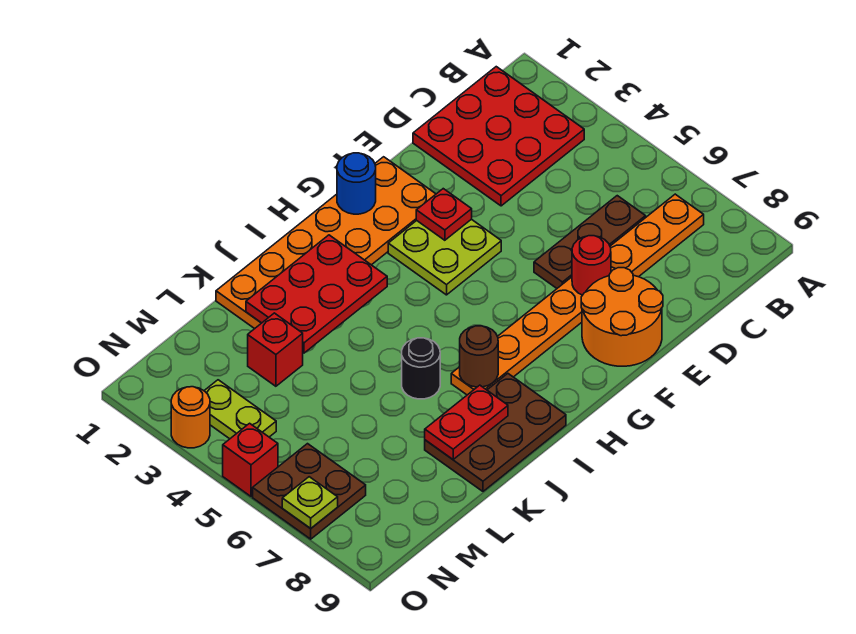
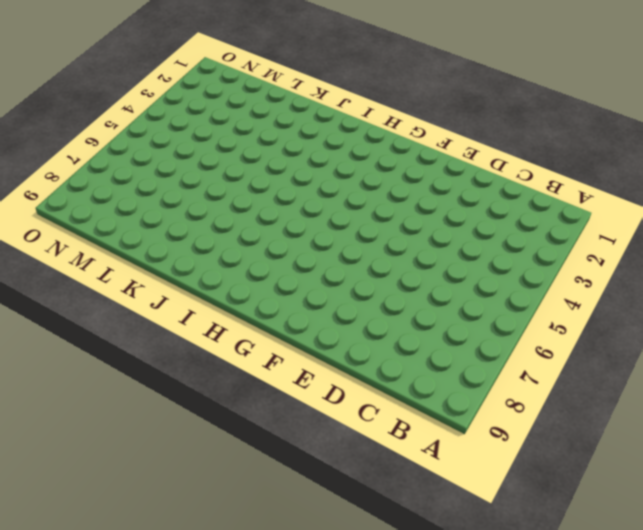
none -> red plate B1:D3 level 1
none -> orange plate B7:I7 level 1
none -> brown plate C6:E6 level 1

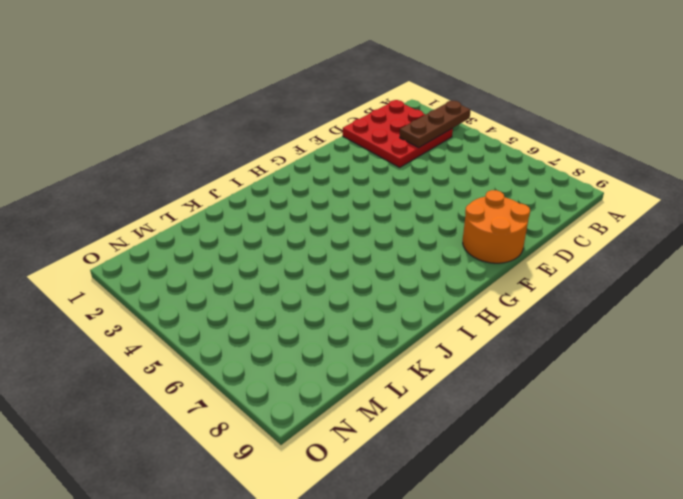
brown plate A3:C3 level 2 -> brown plate C6:E6 level 1
none -> orange plate B7:I7 level 1
none -> orange plate F1:K2 level 1
none -> lime plate F3:G4 level 1

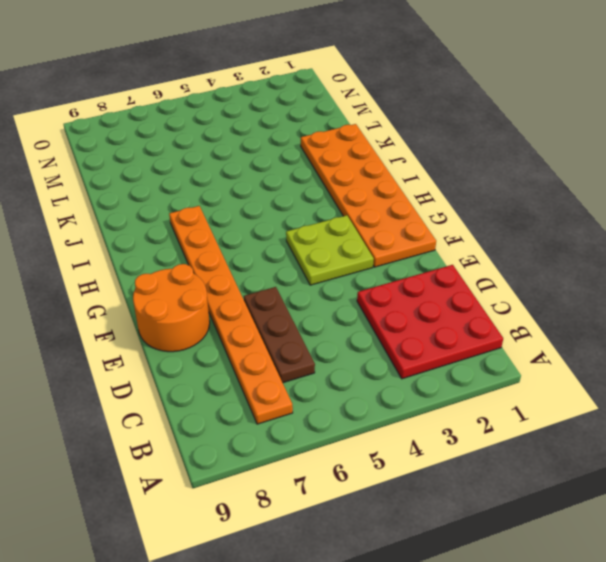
none -> brown plate I8:K9 level 1
none -> black round brick J6 level 1
none -> red brick L3 level 1

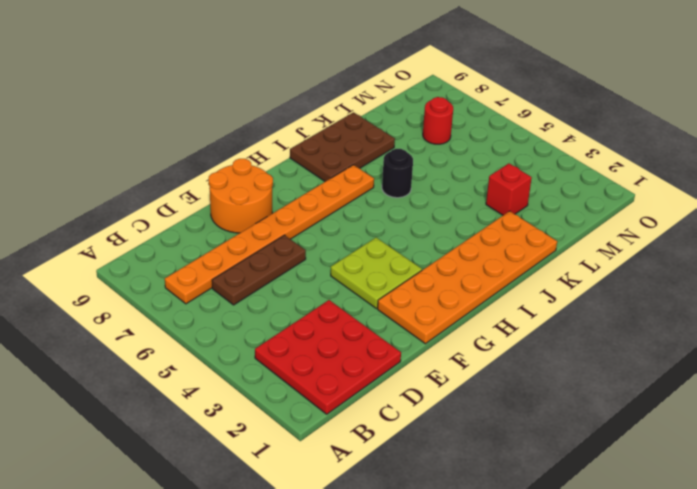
red round brick M7 level 1 -> red round brick E7 level 2
none -> lime plate N3:N4 level 1
none -> brown plate N6:O7 level 1
none -> orange round brick O3 level 1

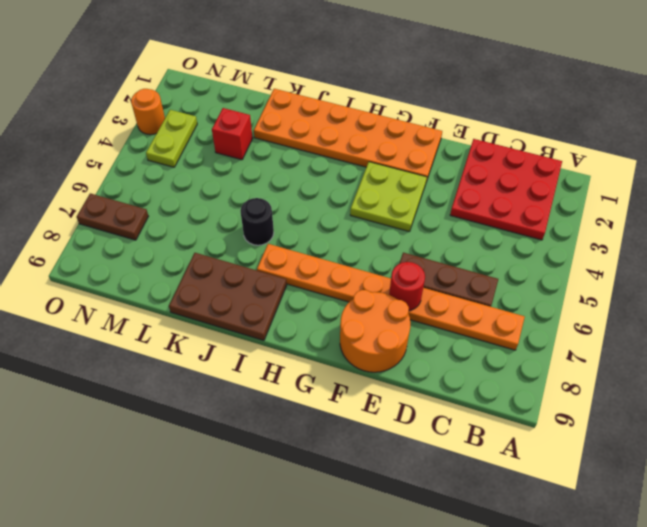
brown plate N7:O7 level 1 -> brown plate N6:O7 level 1
none -> red brick O5 level 1
none -> red plate F3 level 2
none -> blue round brick G1 level 2

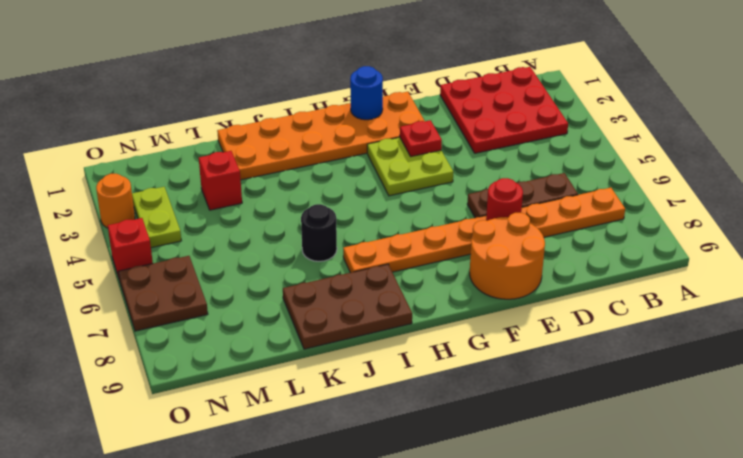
none -> red plate I2:K3 level 2
none -> brown round brick I7 level 2
none -> red plate J8:K8 level 2

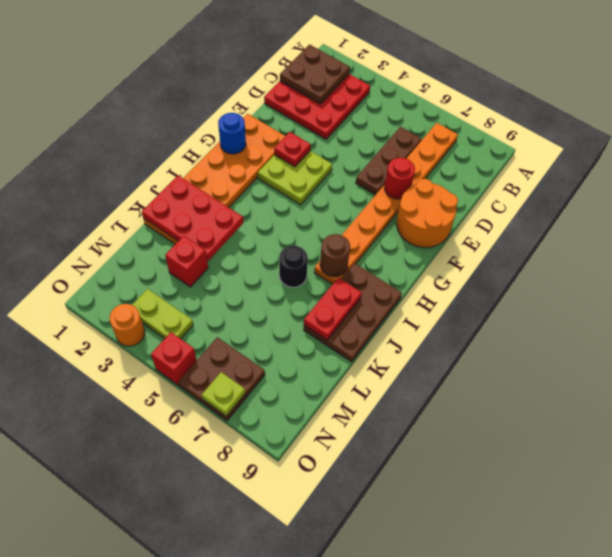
brown plate B1:C2 level 2 -> none
red plate J1:K3 level 2 -> red plate I2:K3 level 2

